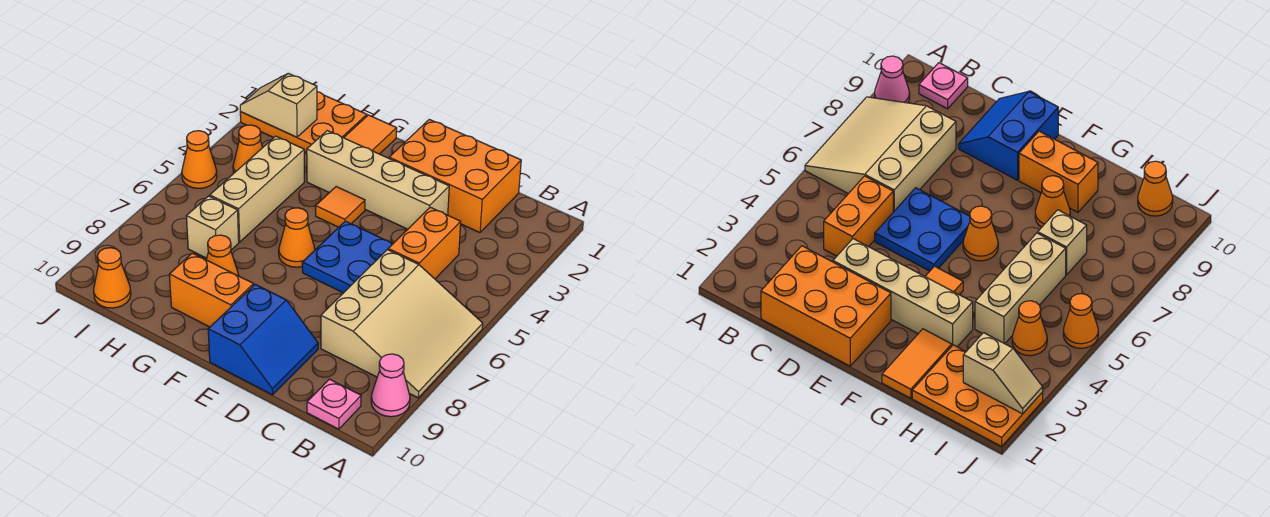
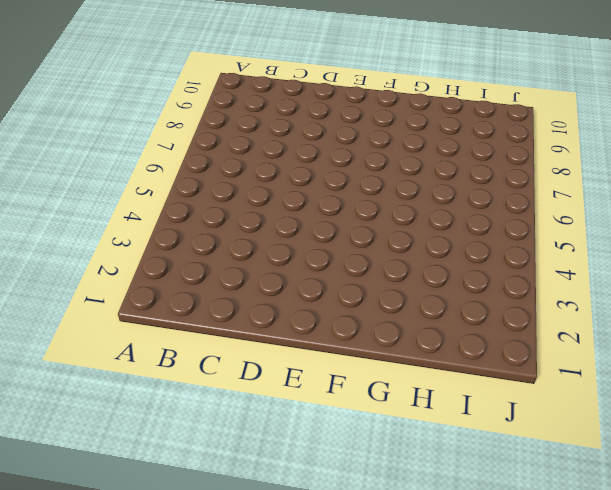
none -> tan slope A6:C8 level 1 top C
none -> pink cone A9 level 1
none -> pink plate B10 level 1

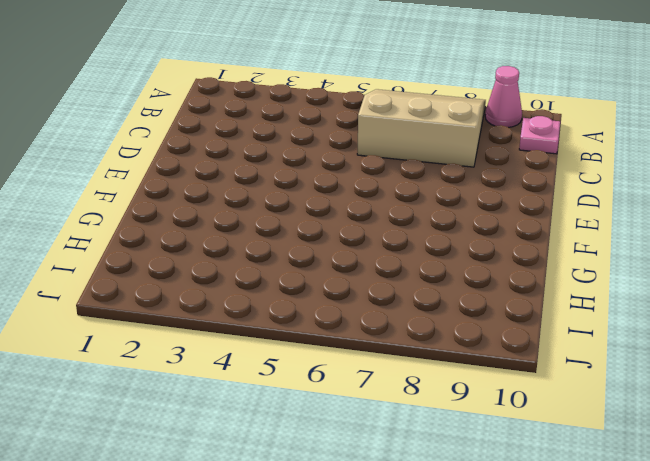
none -> orange brick C1:E2 level 1
none -> orange brick C4:C5 level 1
none -> tan brick D3:G3 level 1

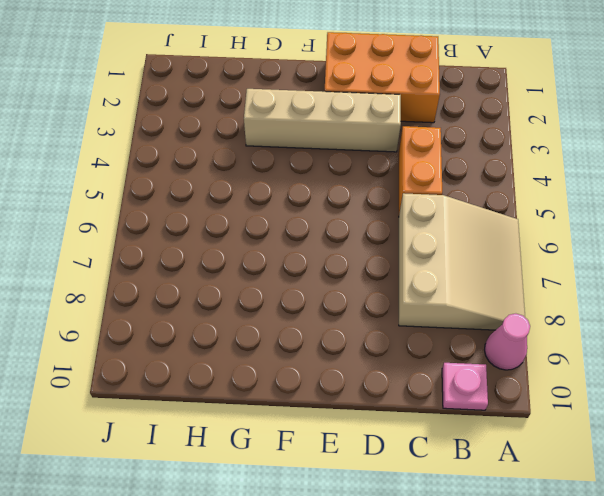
none -> blue plate D5:E6 level 1
none -> blue slope D9:E10 level 1 top E
none -> orange tile F4 level 1

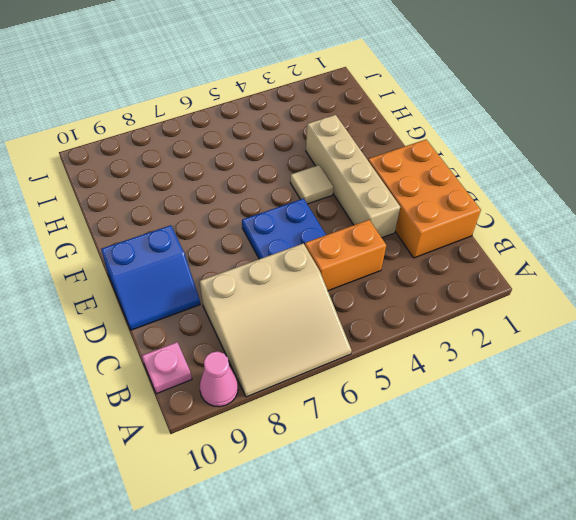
tan tile F4 level 1 -> orange tile F4 level 1
none -> orange cone F6 level 1
none -> orange brick F9:G9 level 1
none -> orange tile G1:G2 level 1

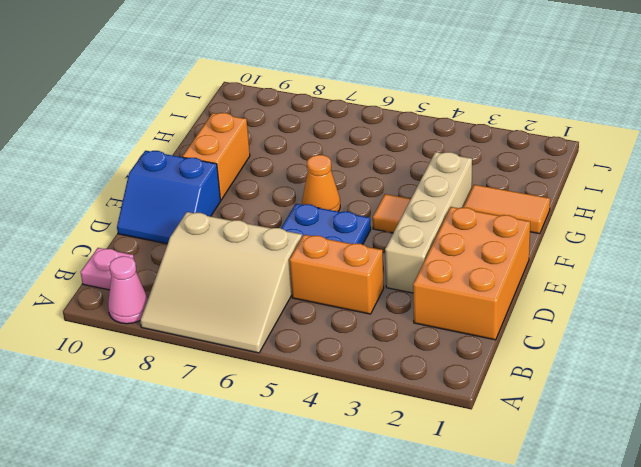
none -> orange cone G8 level 1
none -> orange plate H1:J2 level 1
none -> tan brick H4:H6 level 1

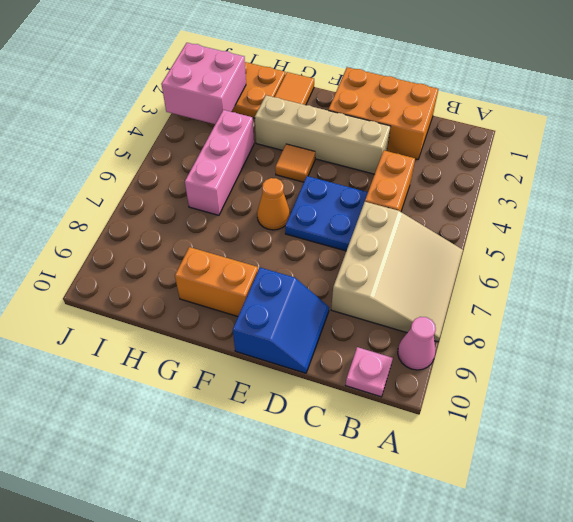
pink brick H4:H6 level 1 -> tan brick H4:H6 level 1
pink brick I2:J3 level 2 -> tan slope I2:J2 level 2 top I
none -> orange cone G8 level 1
none -> tan brick H7 level 1
none -> orange cone I4 level 1

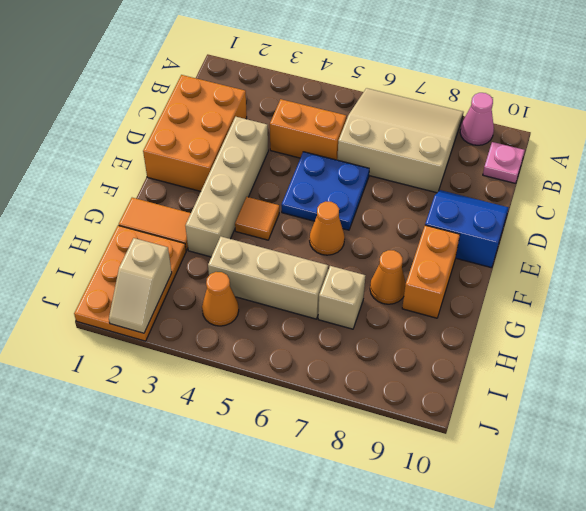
none -> orange cone I10 level 1
none -> orange cone J5 level 1

